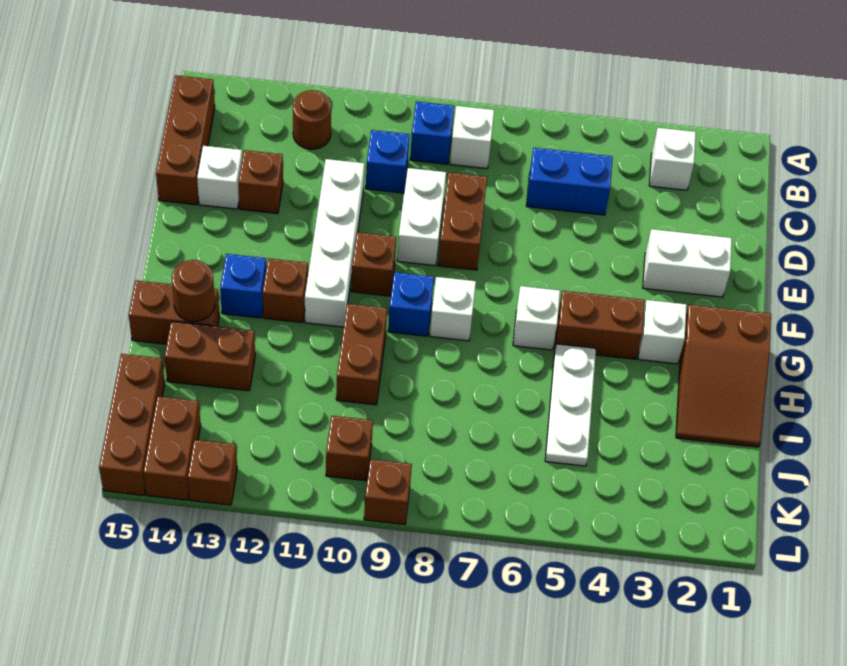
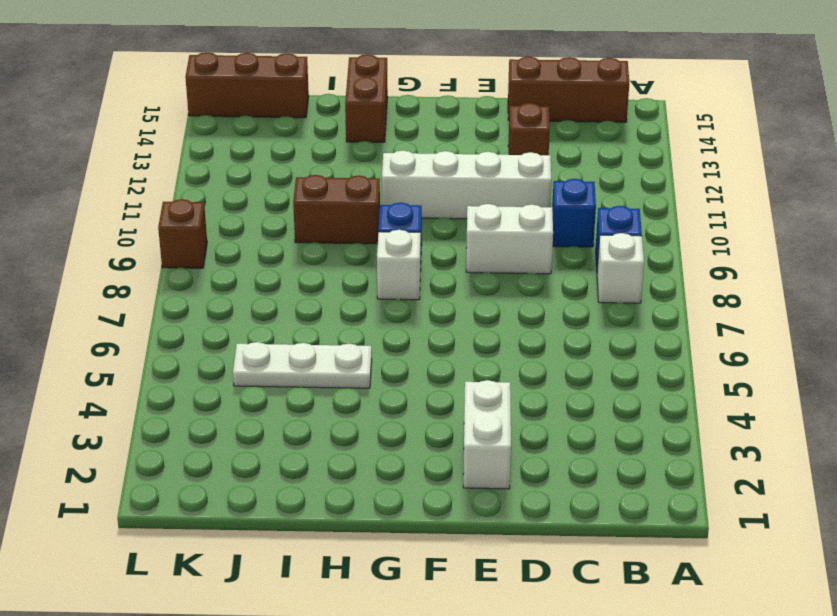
none -> white brick B3 level 1
none -> brown round brick B12 level 1
none -> blue brick C5:C6 level 1
none -> brown brick D8:E8 level 1

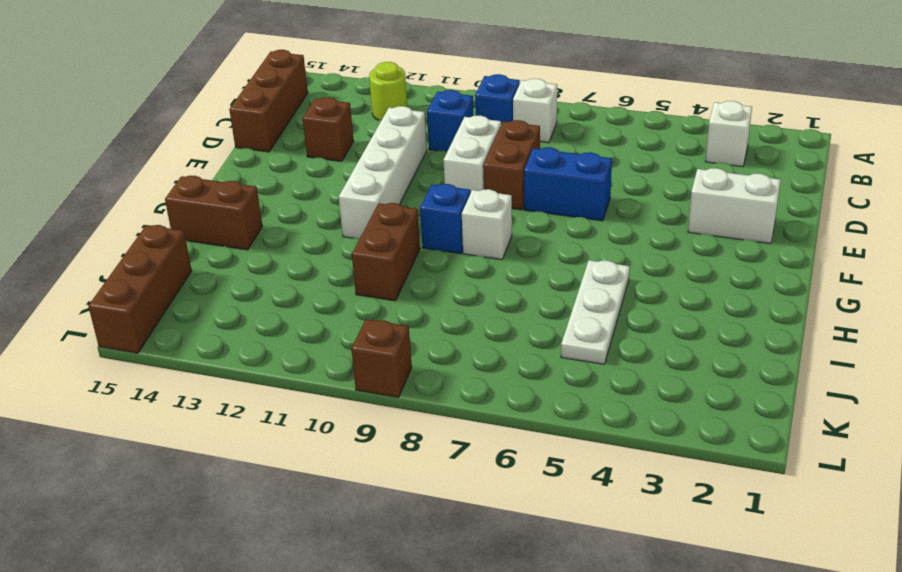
lime round brick B12 level 1 -> brown round brick B12 level 1
blue brick E6:E7 level 1 -> blue brick C5:C6 level 1
none -> white brick D14 level 1
none -> brown brick F10 level 1
none -> brown slope G1:I2 level 1 top G
none -> white brick G3 level 1

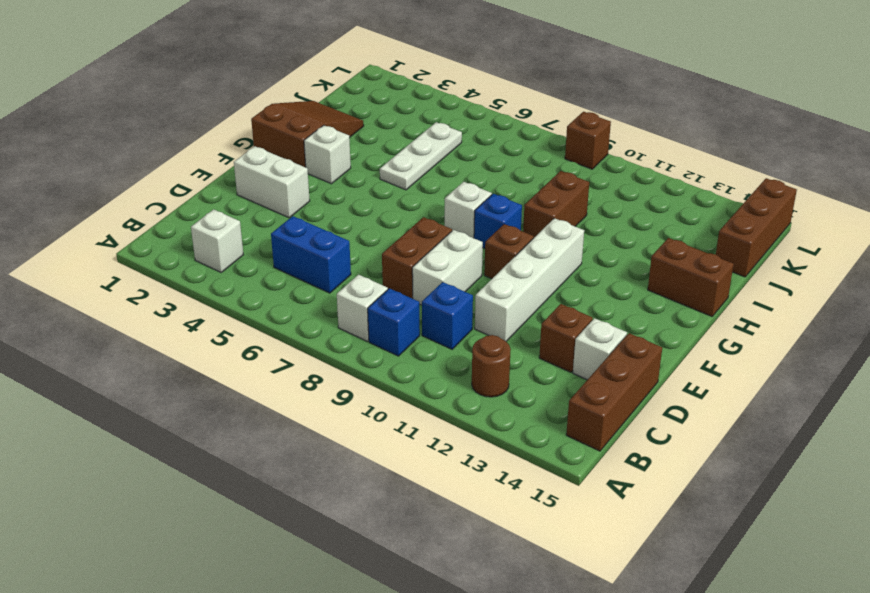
none -> brown brick G4:G5 level 1
none -> white brick G6 level 1
none -> brown brick G12 level 1
none -> blue brick G13 level 1

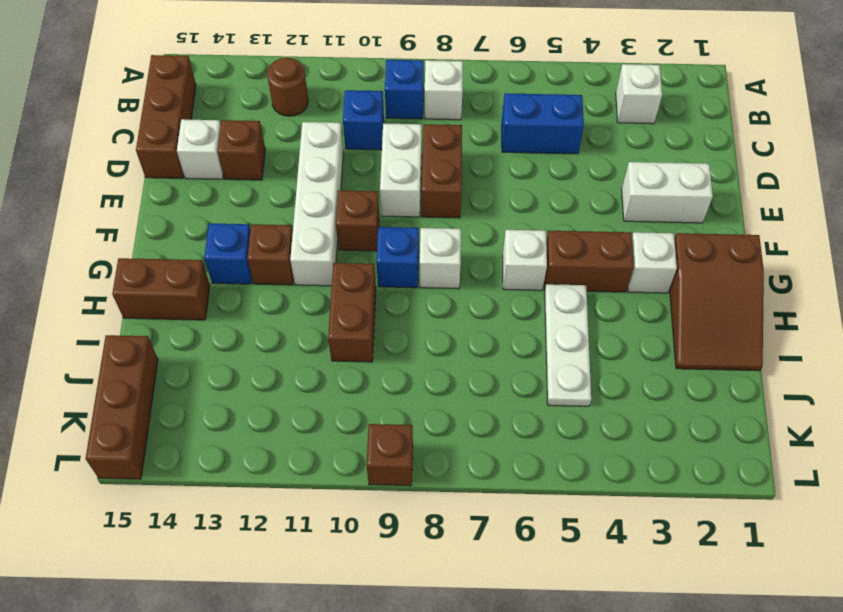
none -> brown brick I13:I14 level 1
none -> brown brick K10 level 1
none -> brown brick K14:L14 level 1
none -> brown brick L13 level 1

